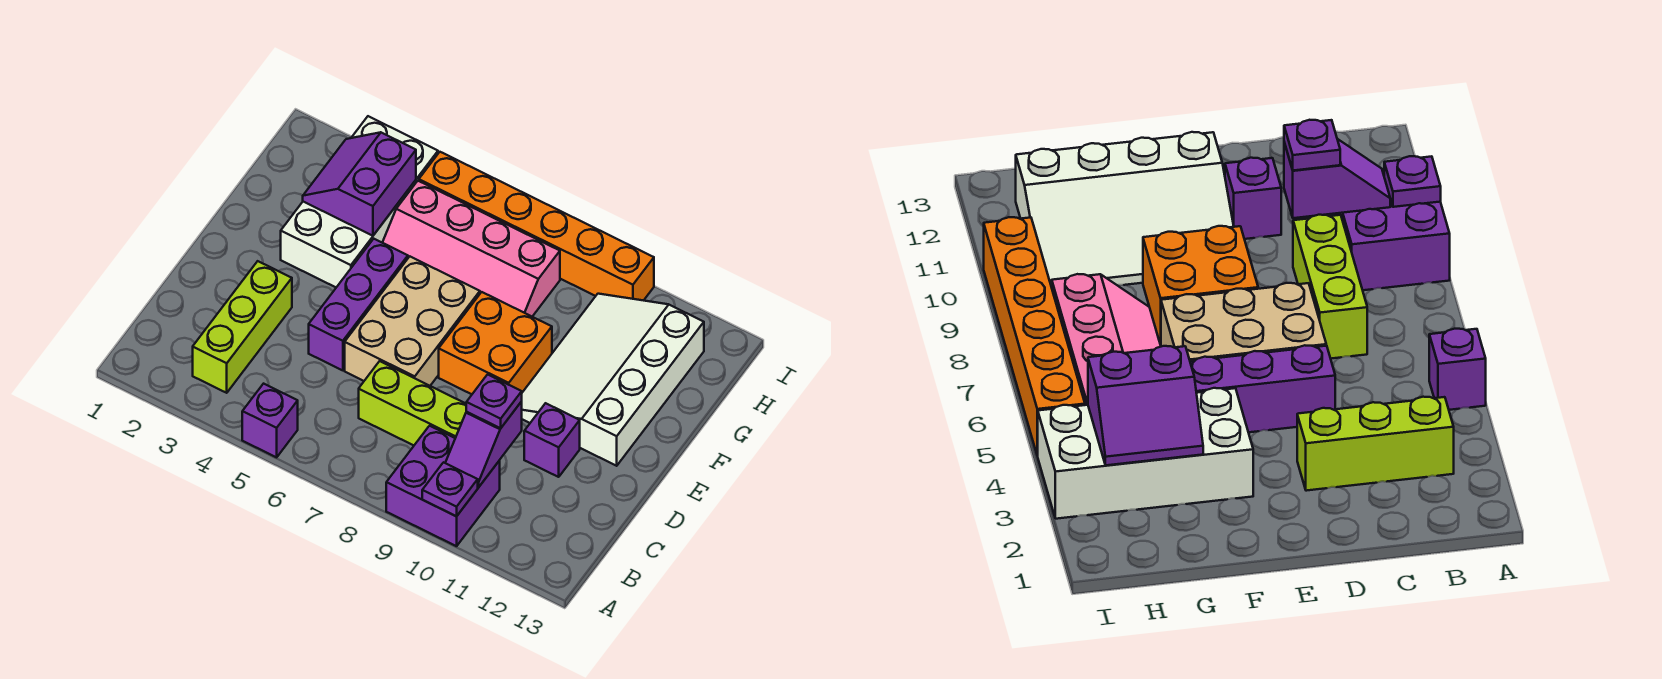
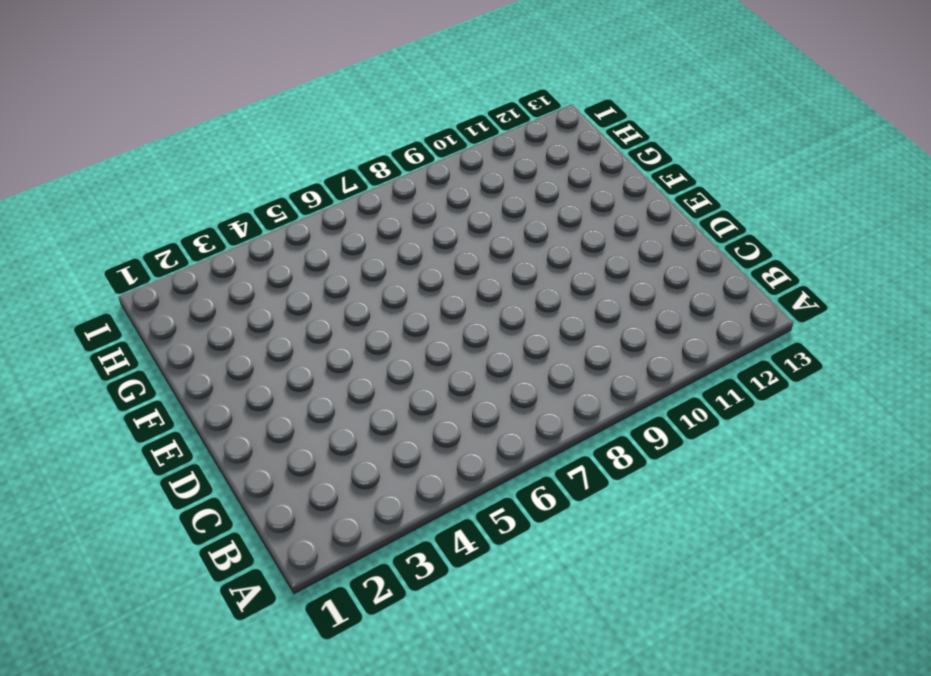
none -> purple brick A5 level 1
none -> purple brick A9:B10 level 1
none -> lime brick B3:D3 level 1

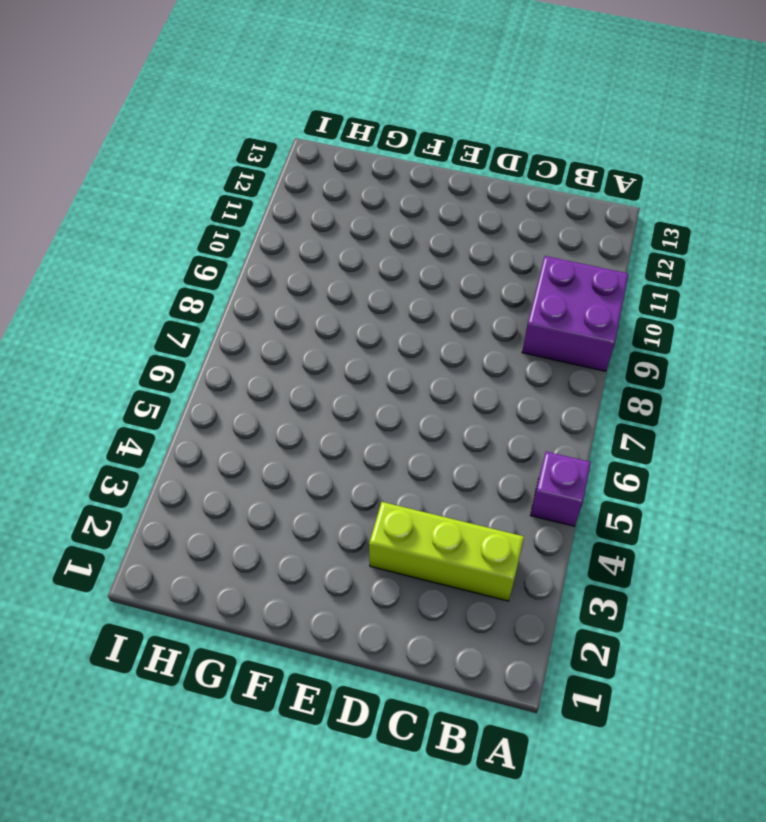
none -> lime brick C7:C9 level 1
none -> purple brick D5:F5 level 1
none -> tan brick D6:F7 level 1

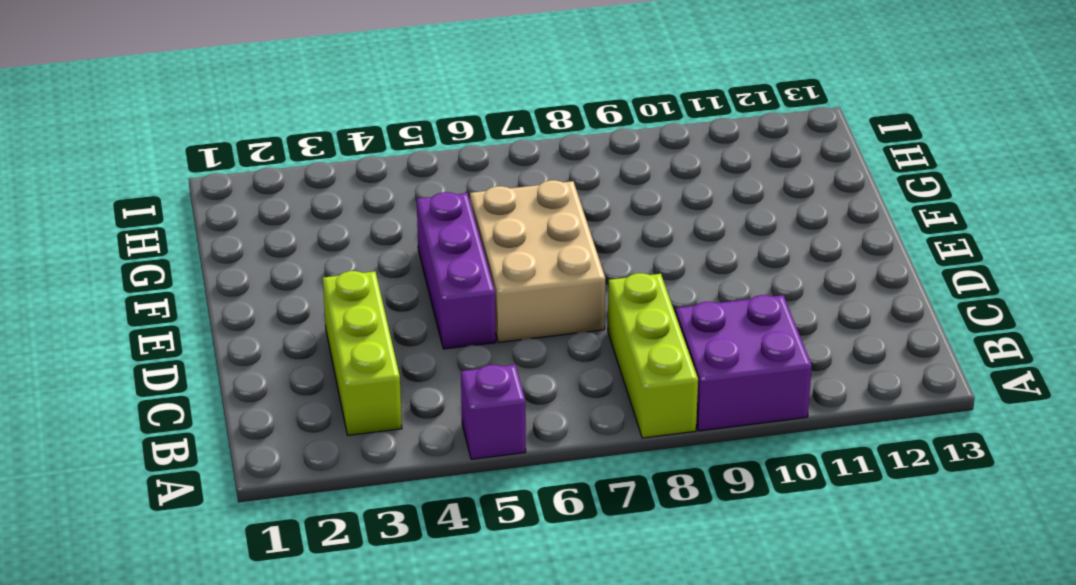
lime brick A8:C8 level 1 -> lime brick C7:C9 level 1
none -> purple brick D11 level 1
none -> orange brick E8:F9 level 1
none -> white slope E10:H12 level 1 top 12

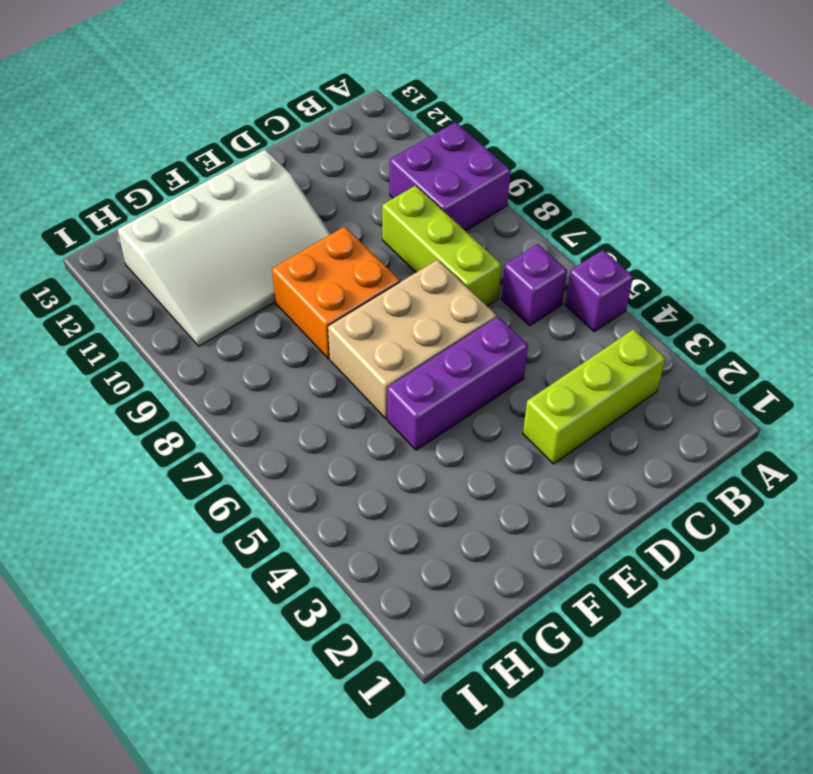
purple brick B6 level 1 -> purple brick D11 level 1
none -> white brick F3:I4 level 1
none -> pink slope G5:H8 level 1 top H
none -> orange brick I5:I10 level 1

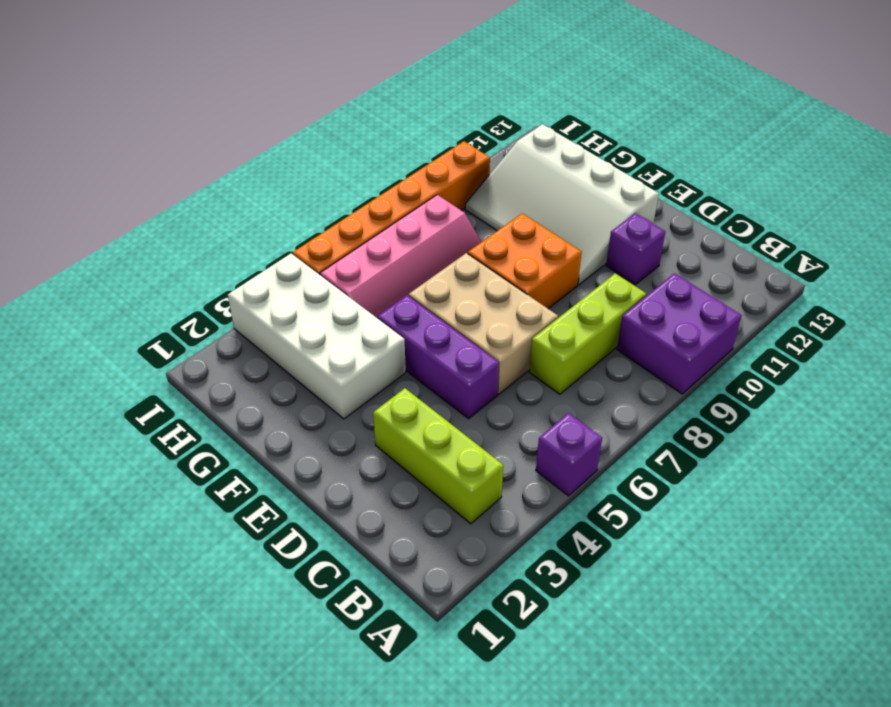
none -> purple plate A10 level 2
none -> purple slope B10:C10 level 2 top C
none -> purple slope G3:H4 level 2 top 4

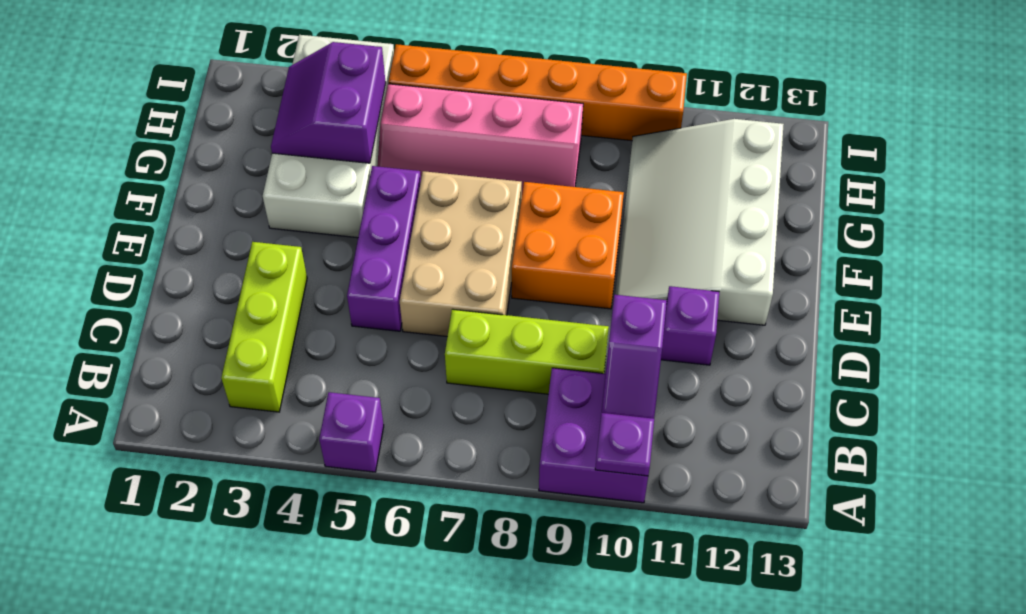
none -> purple plate C10 level 3

